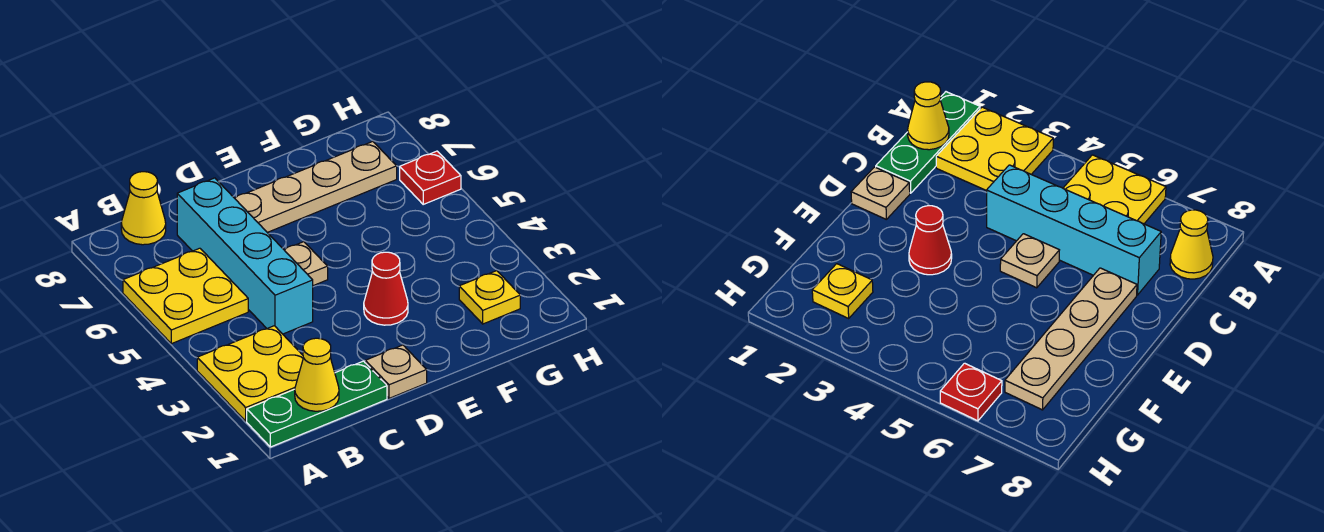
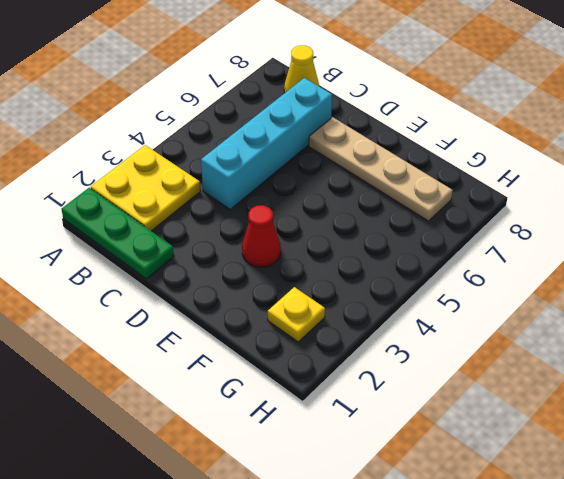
none -> yellow plate A5:B6 level 1
none -> tan plate D1 level 1
none -> tan plate D5 level 1

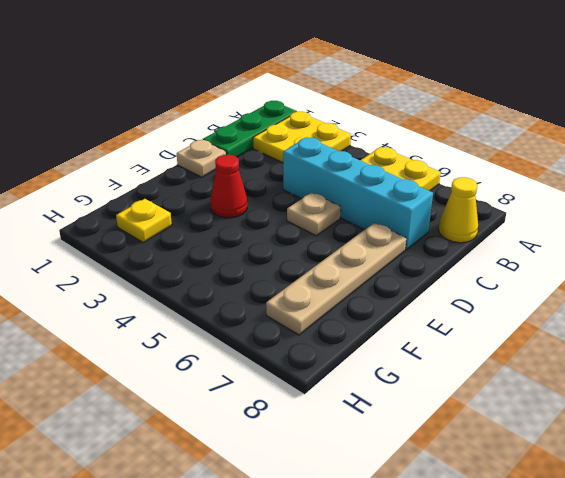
none -> red plate H6 level 1
none -> yellow cone B1 level 2

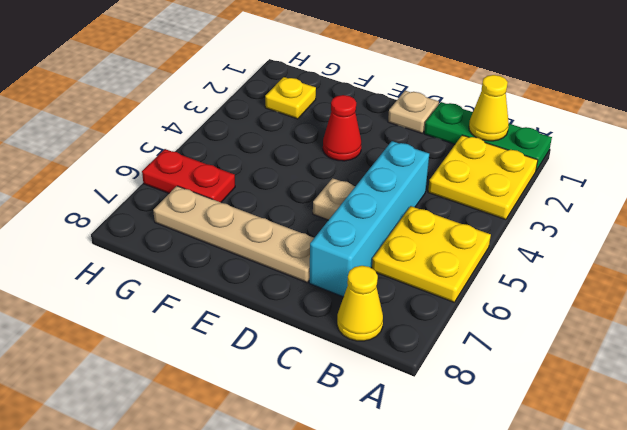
red plate G6:H6 level 1 -> red plate H6 level 1

